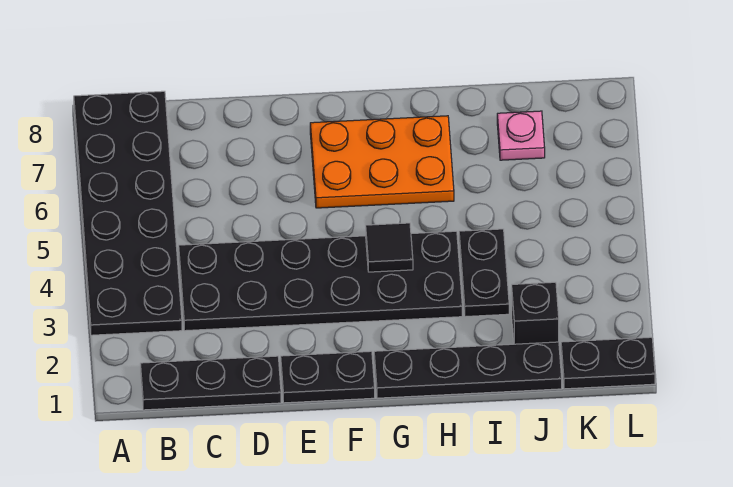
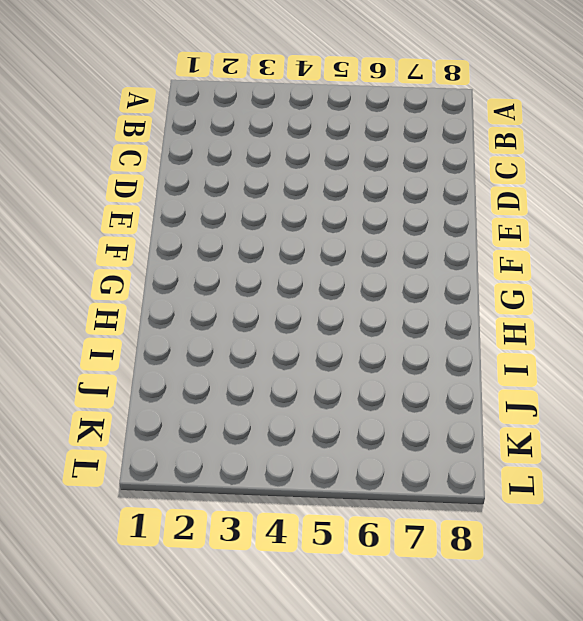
none -> black plate A3:B8 level 1
none -> black plate B1:D1 level 1

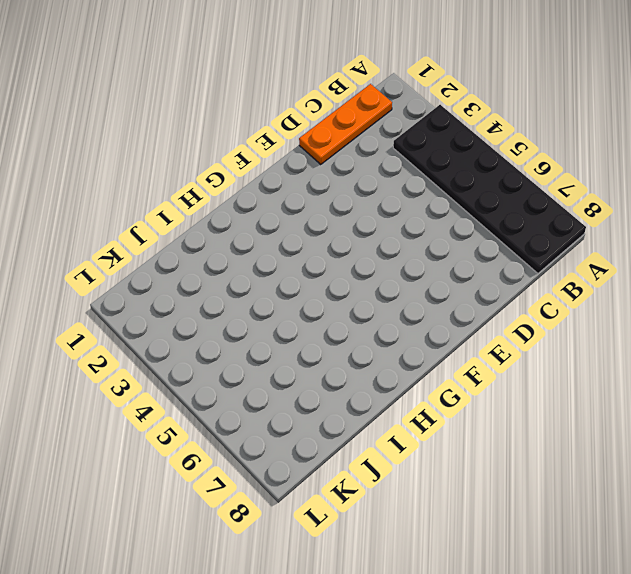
orange plate B1:D1 level 1 -> black plate B1:D1 level 1
none -> black plate C3:H4 level 1
none -> black plate E1:F1 level 1

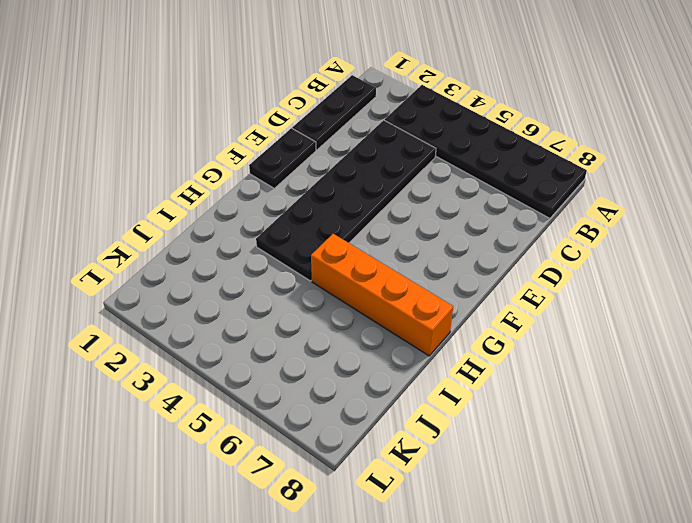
orange brick H5:H8 level 1 -> orange plate F6:H7 level 1
none -> black plate G1:J1 level 1
none -> black plate I3:I4 level 1

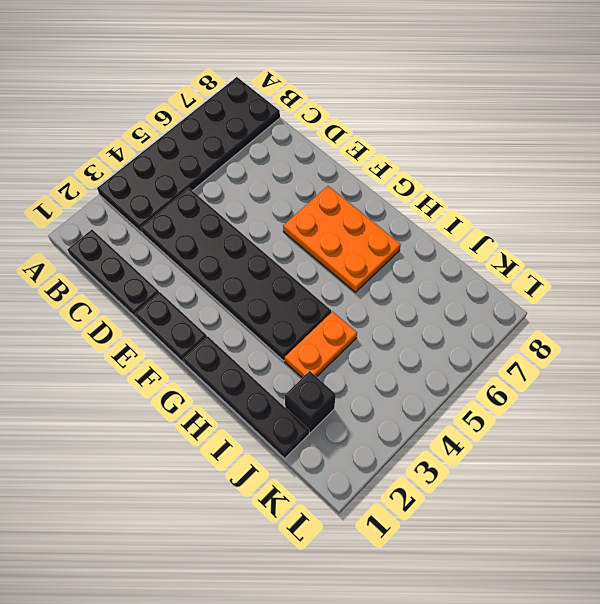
orange plate I3:I4 level 1 -> black plate I3:I4 level 1
none -> pink plate J7 level 1
none -> black plate K1:L1 level 1

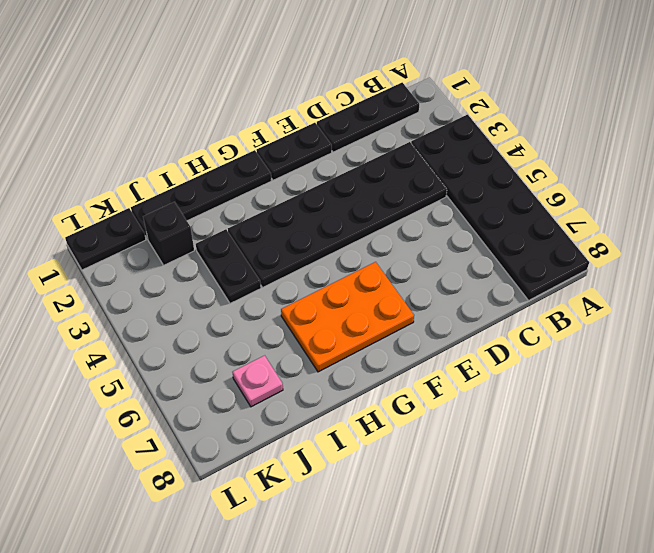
none -> black tile G4 level 2

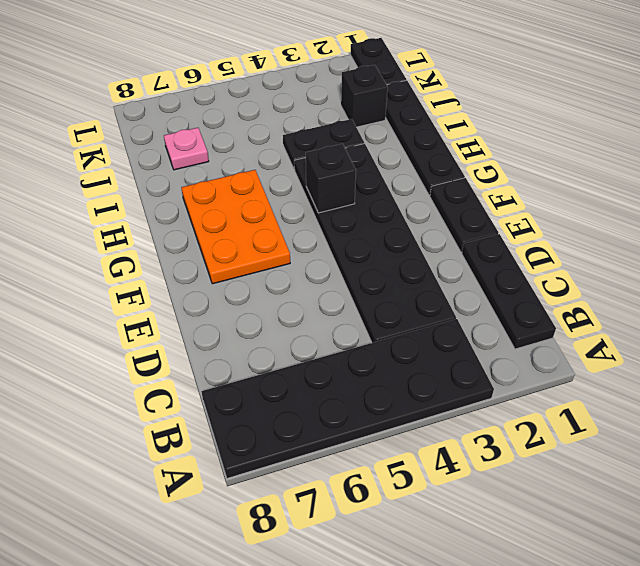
black brick G4 level 2 -> black tile G4 level 2

